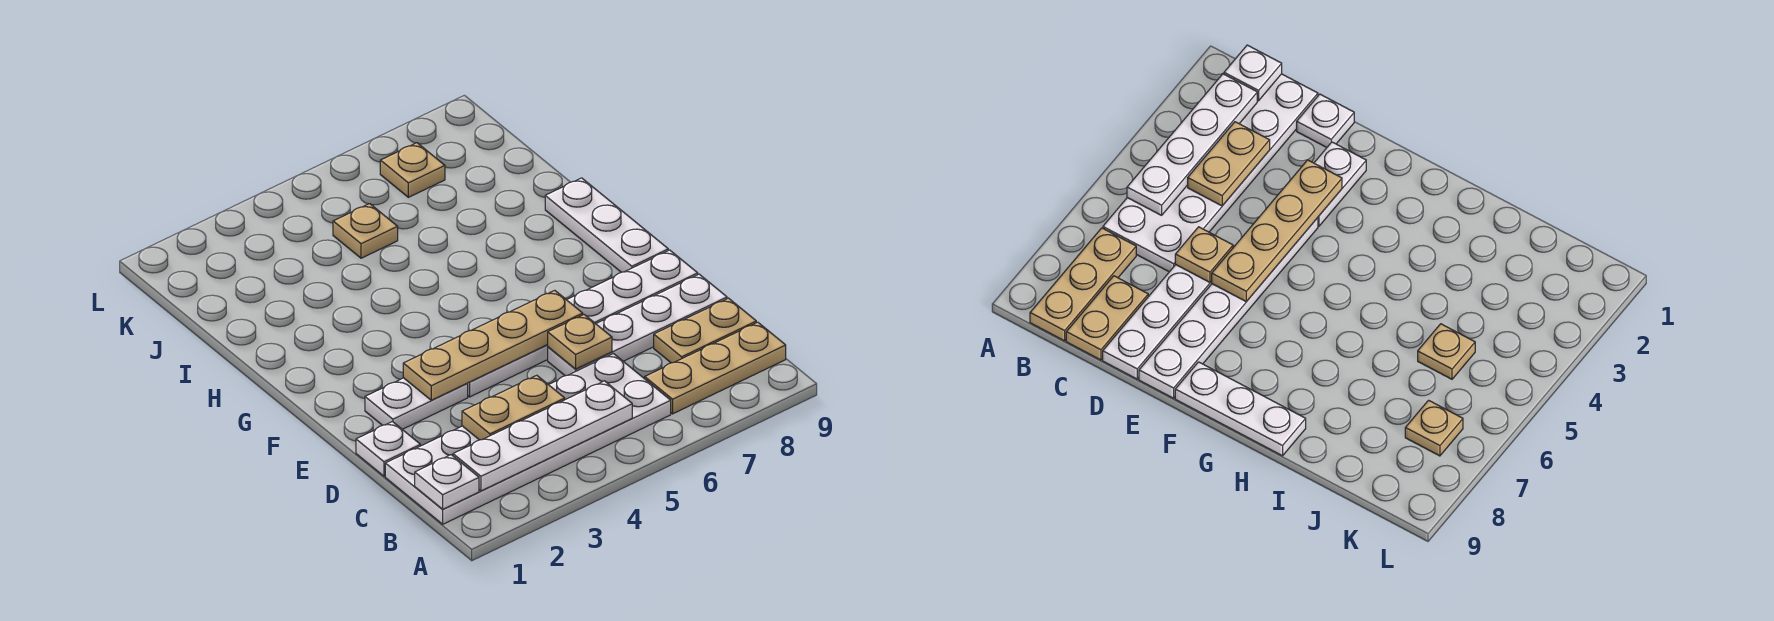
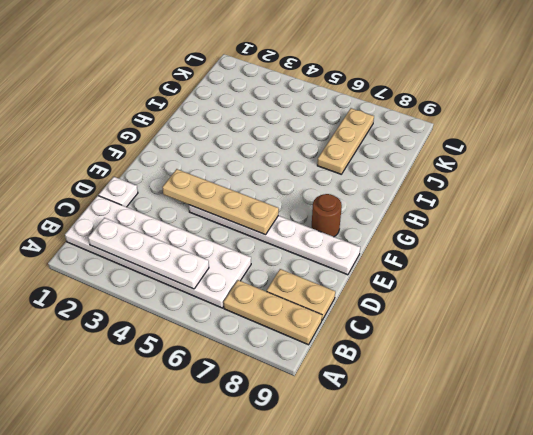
brown round brick F8 level 1 -> none
tan plate I7:K7 level 1 -> tan plate K7 level 1
none -> white plate D6:D9 level 1
none -> white plate E2:E3 level 1
none -> white plate F9:H9 level 1

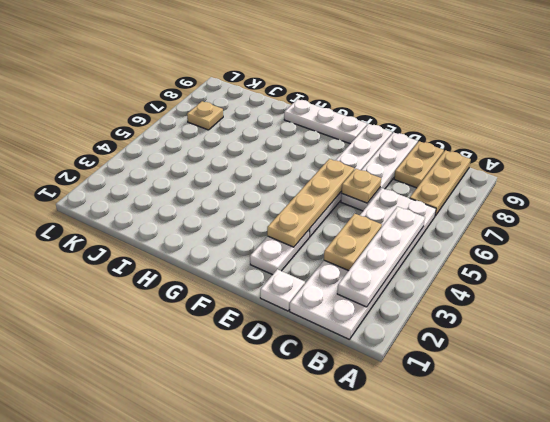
none -> tan plate J5 level 1
none -> white plate B1 level 2

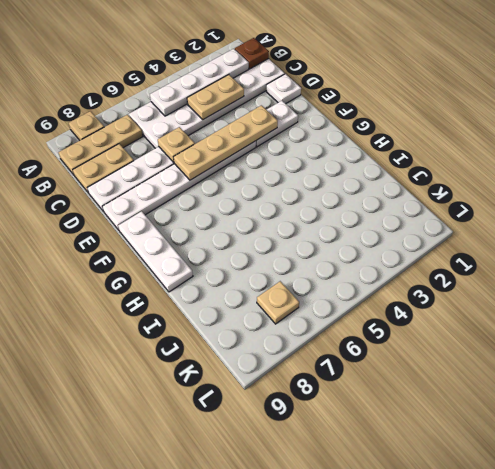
tan plate A8 level 1 -> tan plate J5 level 1
brown plate B1 level 2 -> white plate B1 level 2

